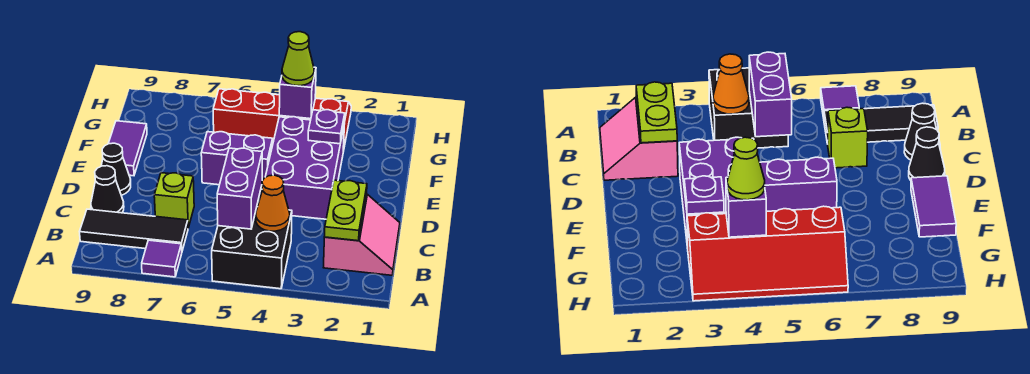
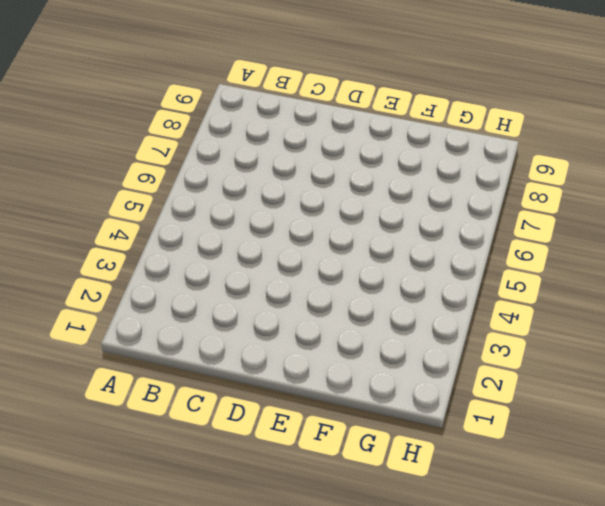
none -> black brick A4:B5 level 1
none -> purple tile A7 level 1
none -> pink slope B1:C2 level 1 top 2

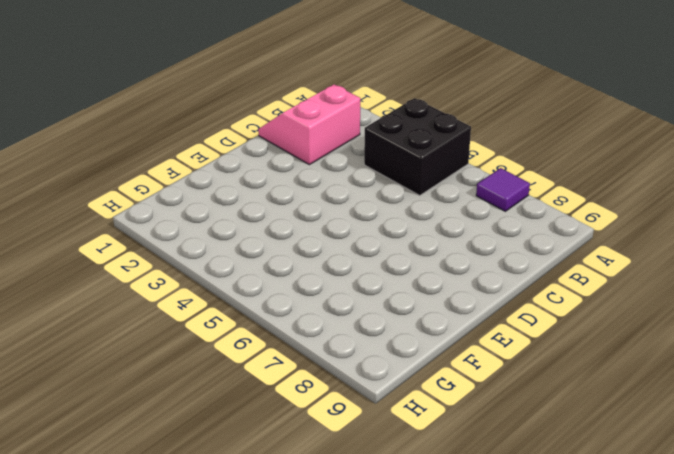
none -> black tile B7:B9 level 1
none -> lime brick C7 level 1
none -> black cone C9 level 1

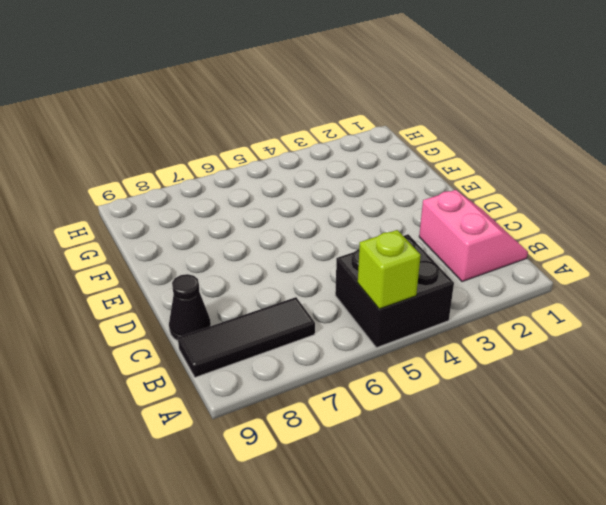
lime brick A5 level 2 -> lime brick C7 level 1
none -> purple tile A7 level 1
none -> purple brick D3:F4 level 1
none -> black cone D9 level 1

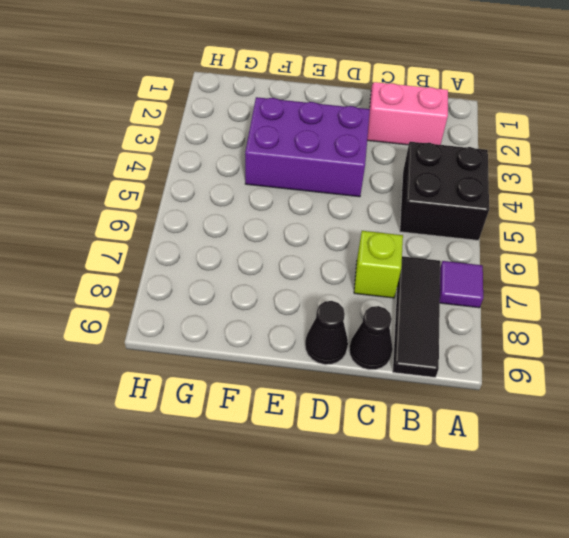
none -> purple brick E5:E6 level 1
none -> purple tile E9:F9 level 1
none -> red slope G3:H6 level 1 top G

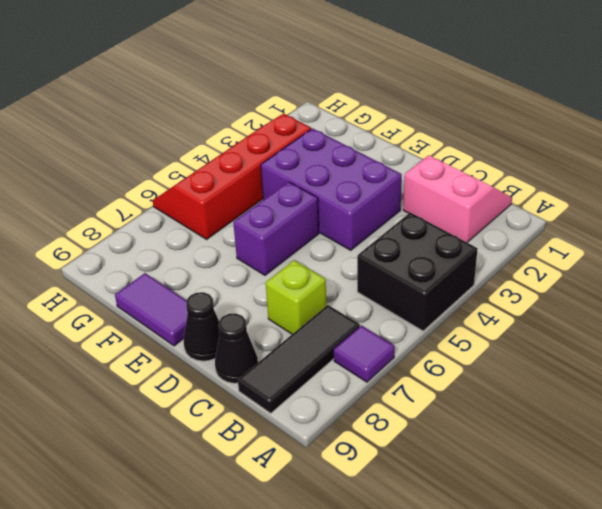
none -> lime plate B2:C2 level 2
none -> orange cone B4 level 2
none -> purple brick B5:C5 level 2

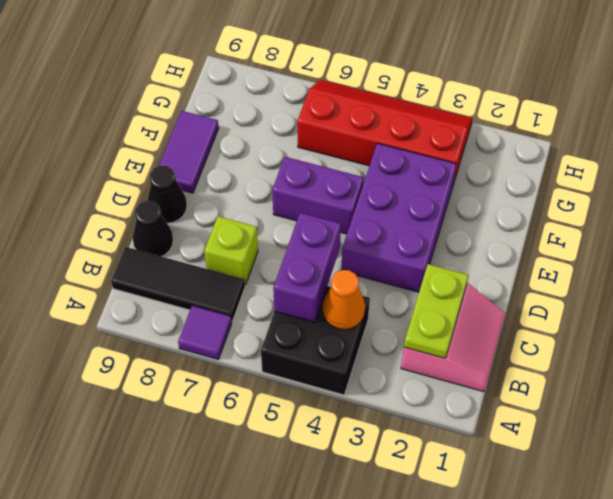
none -> purple plate F3 level 2
none -> purple brick G4 level 2
none -> lime cone G4 level 3

